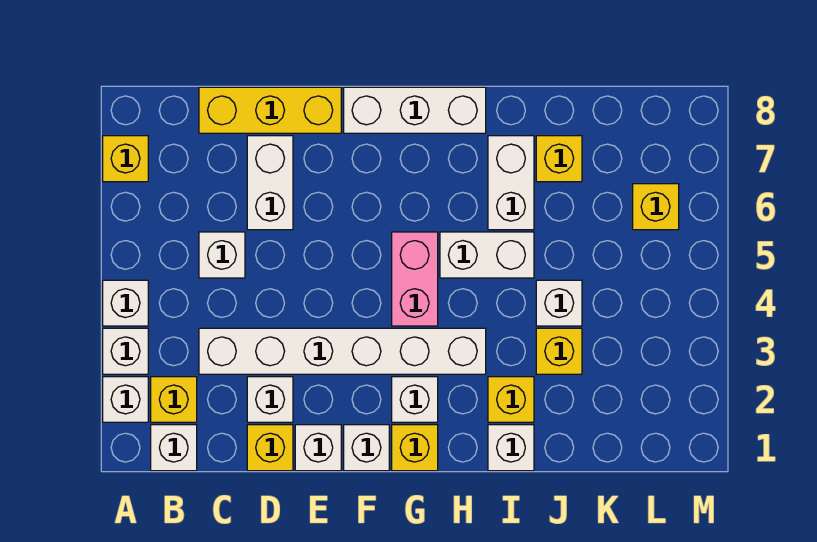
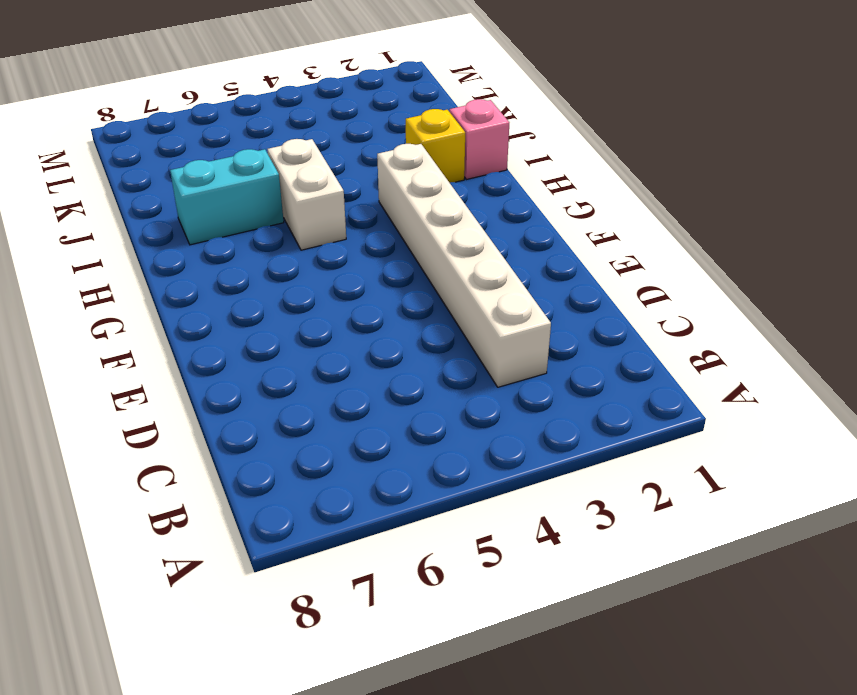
pink brick I1 level 1 -> white brick I1 level 1
cyan brick I6:I7 level 1 -> white brick I6:I7 level 1
none -> white brick A2 level 1
none -> white brick A3 level 1
none -> white brick A4 level 1

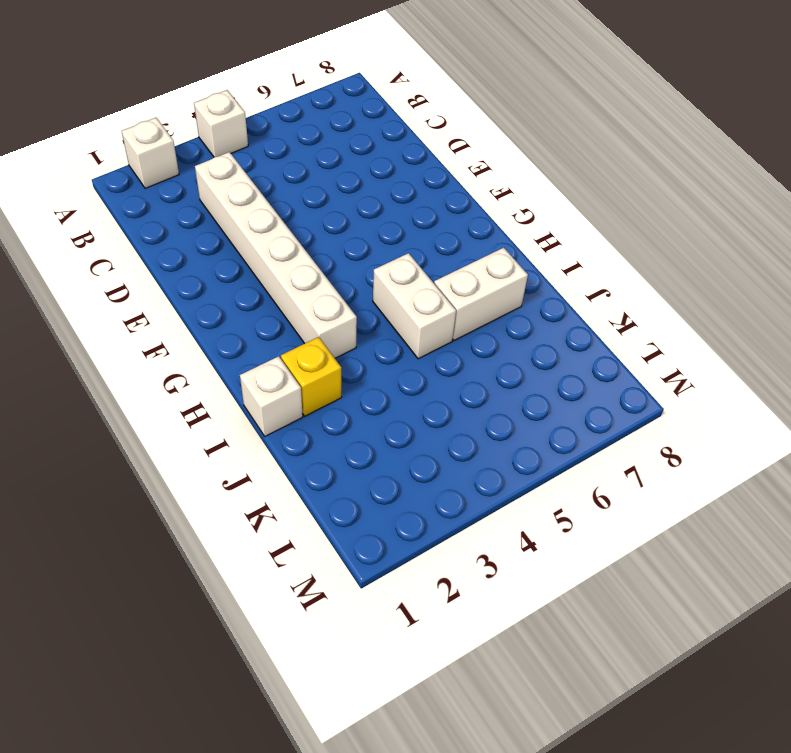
none -> white brick A3 level 1
none -> yellow brick A7 level 1
none -> white brick B1 level 1

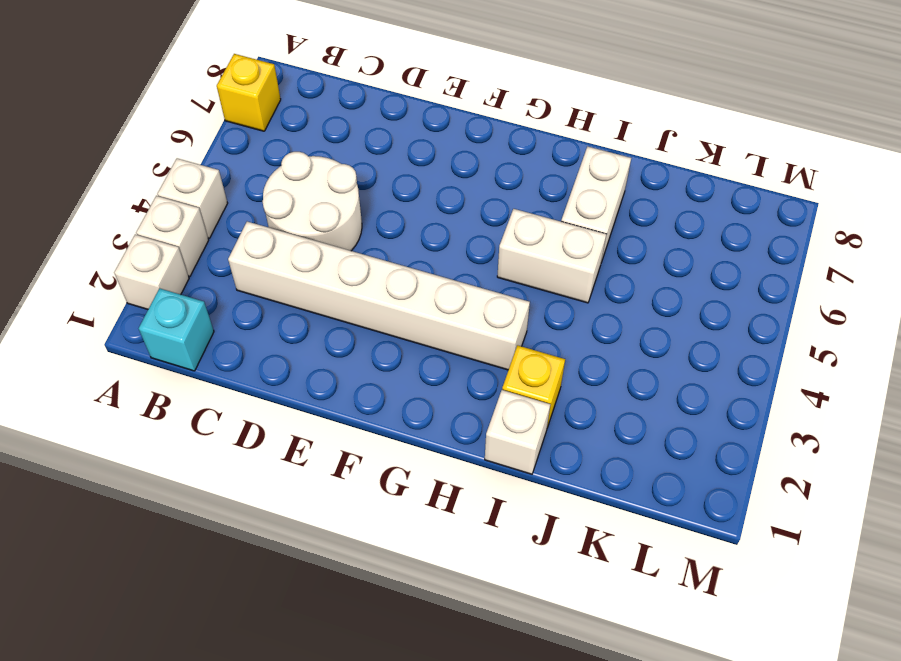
cyan brick B1 level 1 -> white brick B1 level 1
white round brick C4:D5 level 1 -> white brick C5 level 1
none -> yellow brick B2 level 1
none -> yellow brick C8:E8 level 1
none -> yellow brick D1 level 1

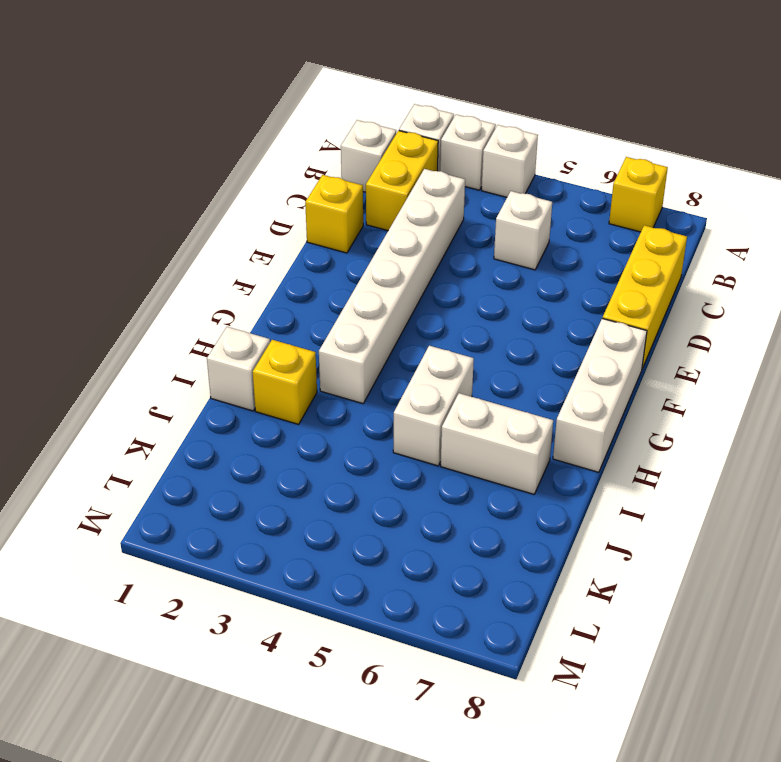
yellow brick B2:C2 level 1 -> yellow brick B2 level 1
none -> white brick D2 level 1
none -> white brick D6:D7 level 1
none -> white brick E1 level 1

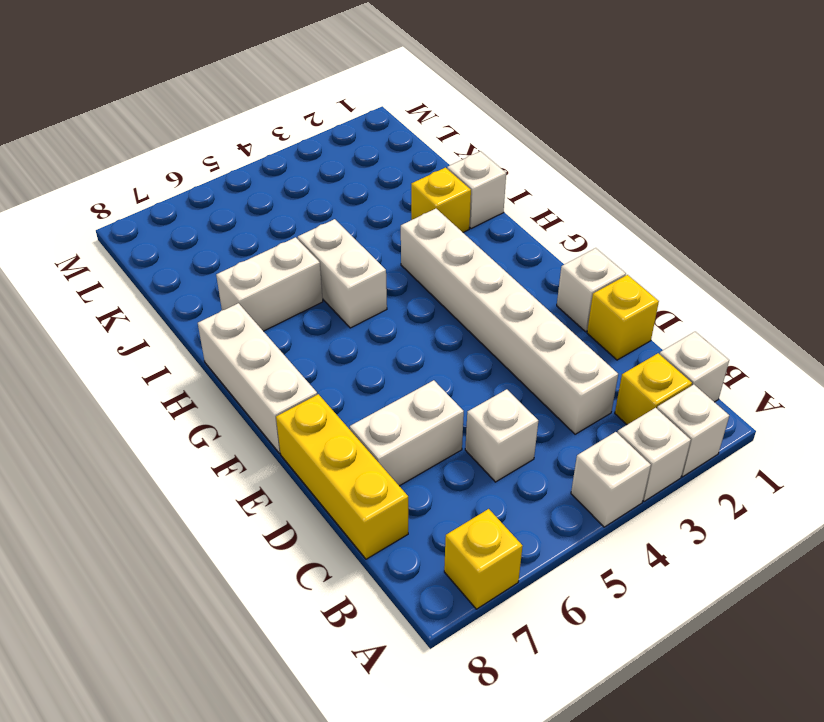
none -> white brick D2 level 1
none -> white brick F1 level 1
none -> yellow brick G1 level 1

